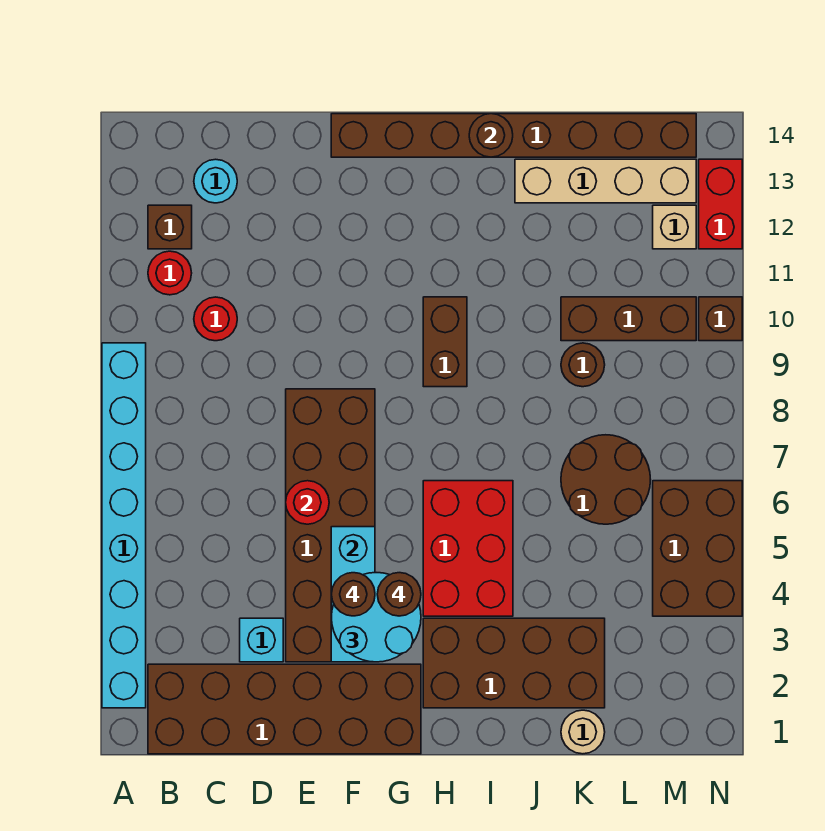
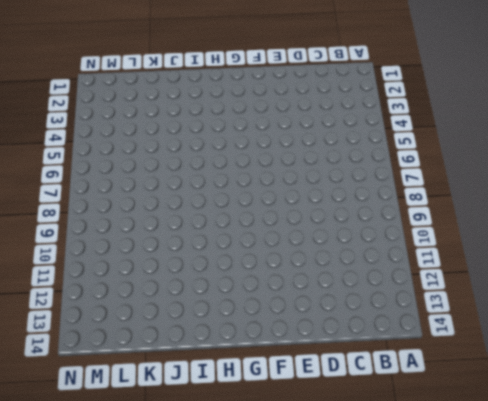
none -> cyan brick A2:A9 level 1
none -> brown brick B1:G2 level 1
none -> red round brick B11 level 1

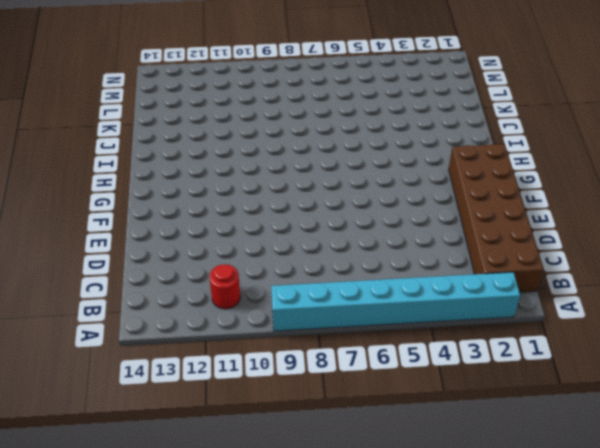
none -> brown brick B12 level 1
none -> red round brick C10 level 1
none -> cyan round brick C13 level 1

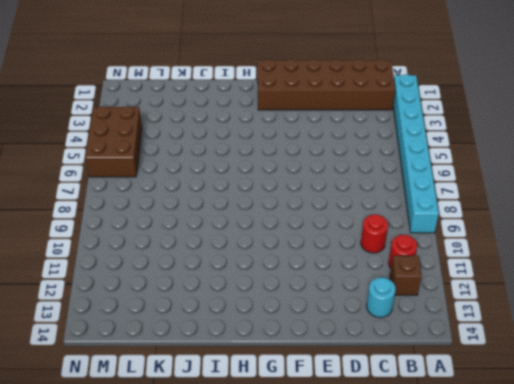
none -> cyan brick D3 level 1
none -> brown brick E3:F8 level 1
none -> brown brick F14:M14 level 1

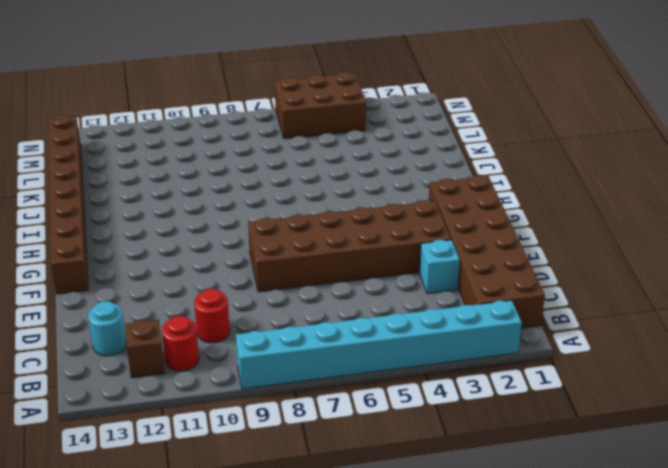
none -> brown brick H2:K3 level 1
none -> red brick H4:I6 level 1
none -> brown brick H9:H10 level 1

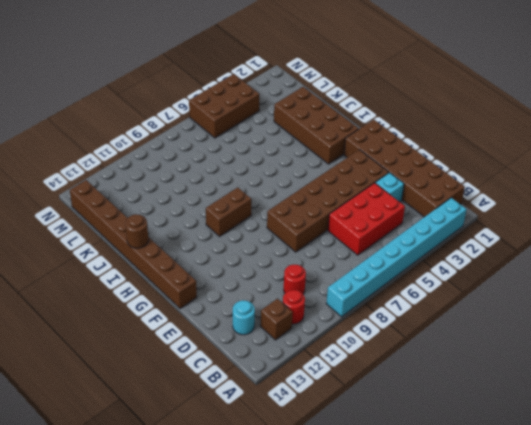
red brick C4:D6 level 1 -> red brick H4:I6 level 1
none -> tan brick J13:M13 level 1
none -> tan round brick K1 level 1
none -> brown round brick K6:L7 level 1

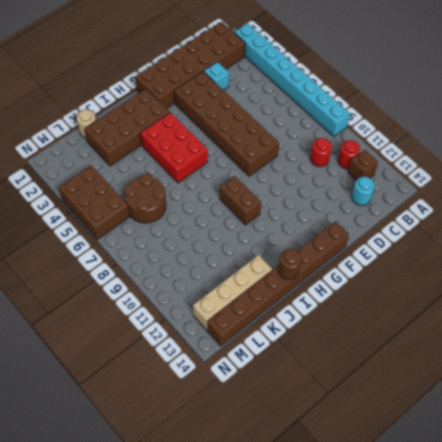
none -> brown round brick K9 level 1
none -> brown brick K10:M10 level 1
none -> tan brick M12 level 1

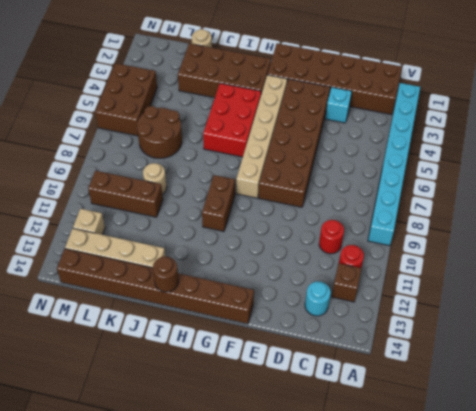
tan brick G3:G8 level 1 -> none
tan round brick K9 level 1 -> brown round brick K9 level 1
none -> brown brick N10 level 1
none -> red brick N12:N13 level 1
none -> red round brick E6 level 2

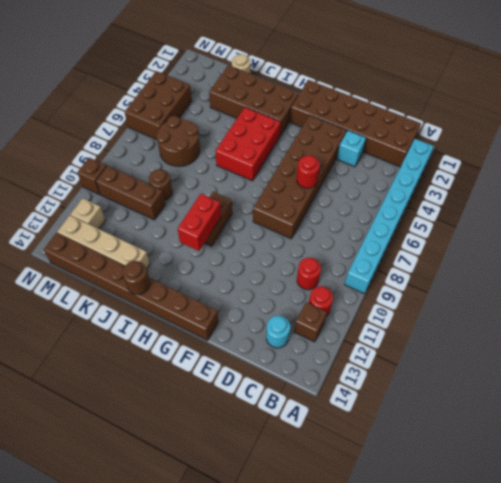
red brick H10:H11 level 2 -> red brick N12:N13 level 1
none -> cyan brick F3:F5 level 2
none -> cyan round brick F3:G4 level 3
none -> brown round brick F4 level 4

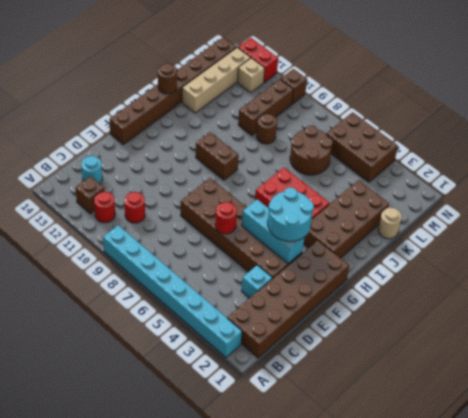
none -> brown round brick F4 level 4
none -> brown round brick G4 level 4

